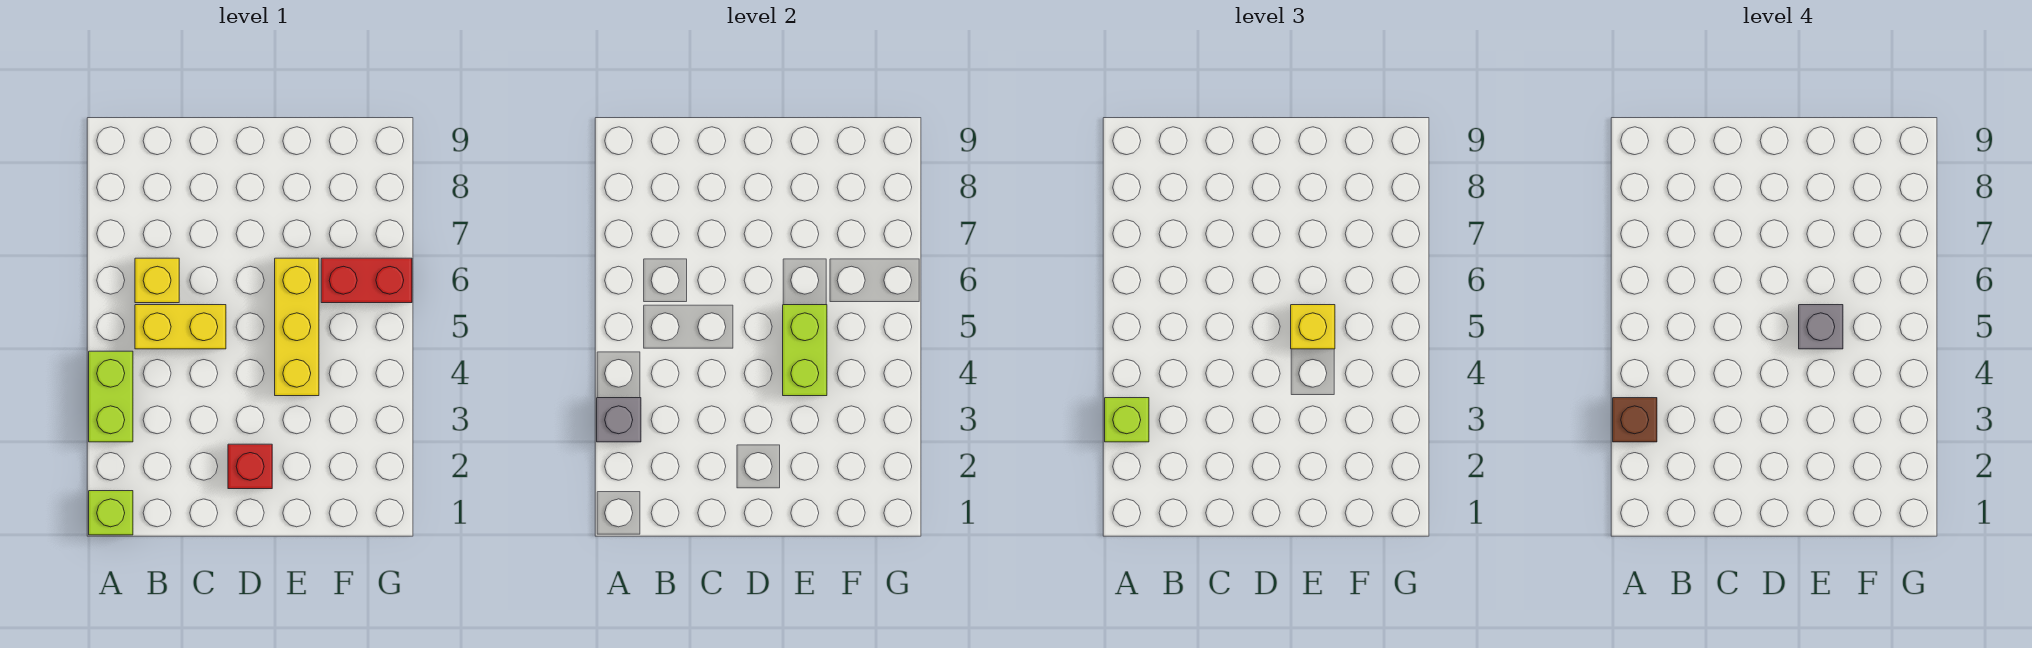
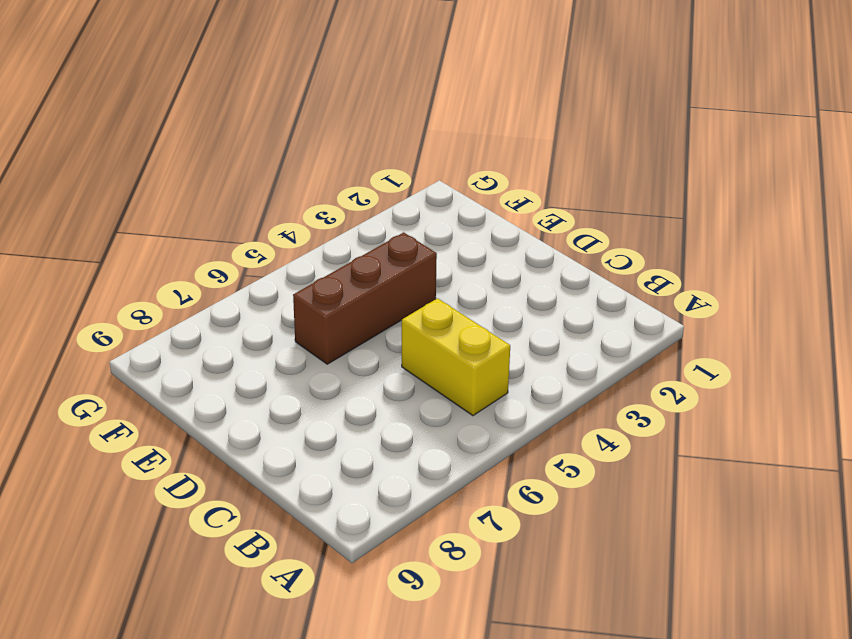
brown brick E4:E6 level 1 -> yellow brick E4:E6 level 1
none -> lime brick A1 level 1
none -> lime brick A3:A4 level 1
none -> yellow brick B6 level 1

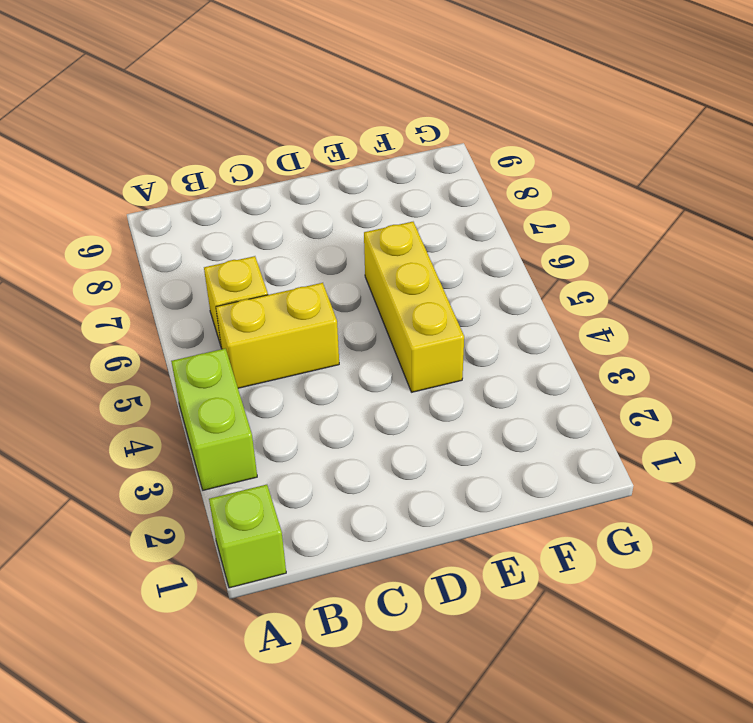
none -> red brick D2 level 1
none -> red brick F6:G6 level 1
none -> grey brick A3 level 2

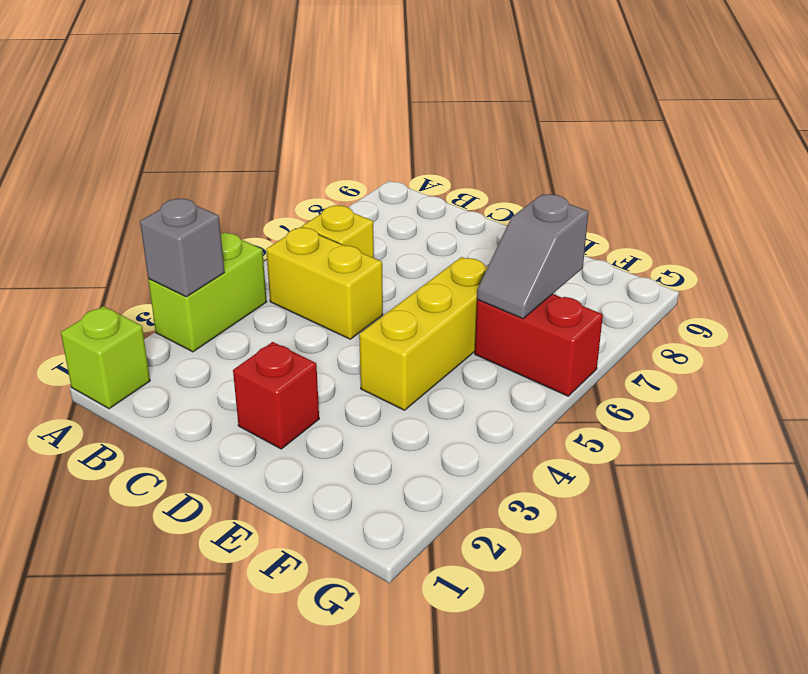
grey slope F6:F7 level 2 top 7 -> none
none -> lime brick E4:E5 level 2
none -> lime brick A3 level 3
none -> yellow brick E5 level 3

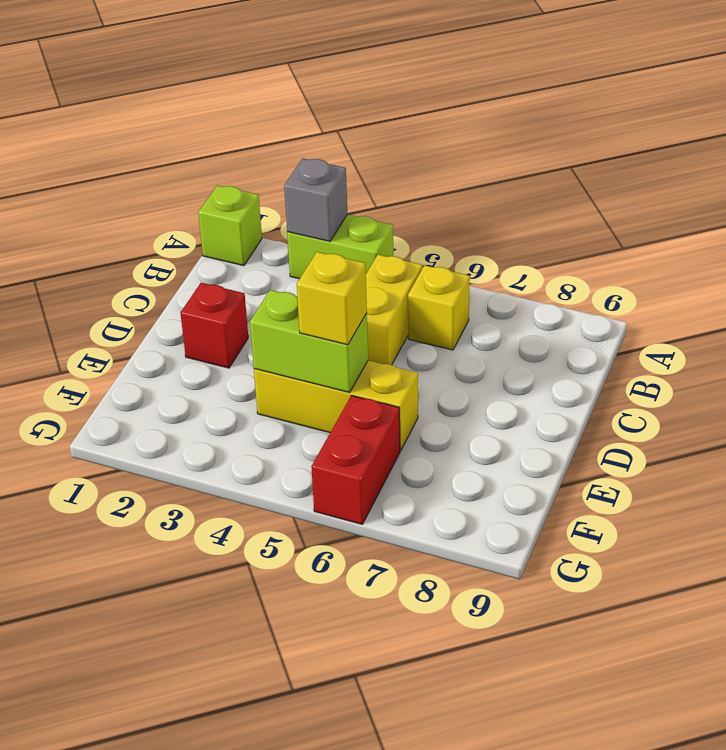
none -> lime brick A3 level 3
none -> brown brick A3 level 4
none -> grey brick E5 level 4

